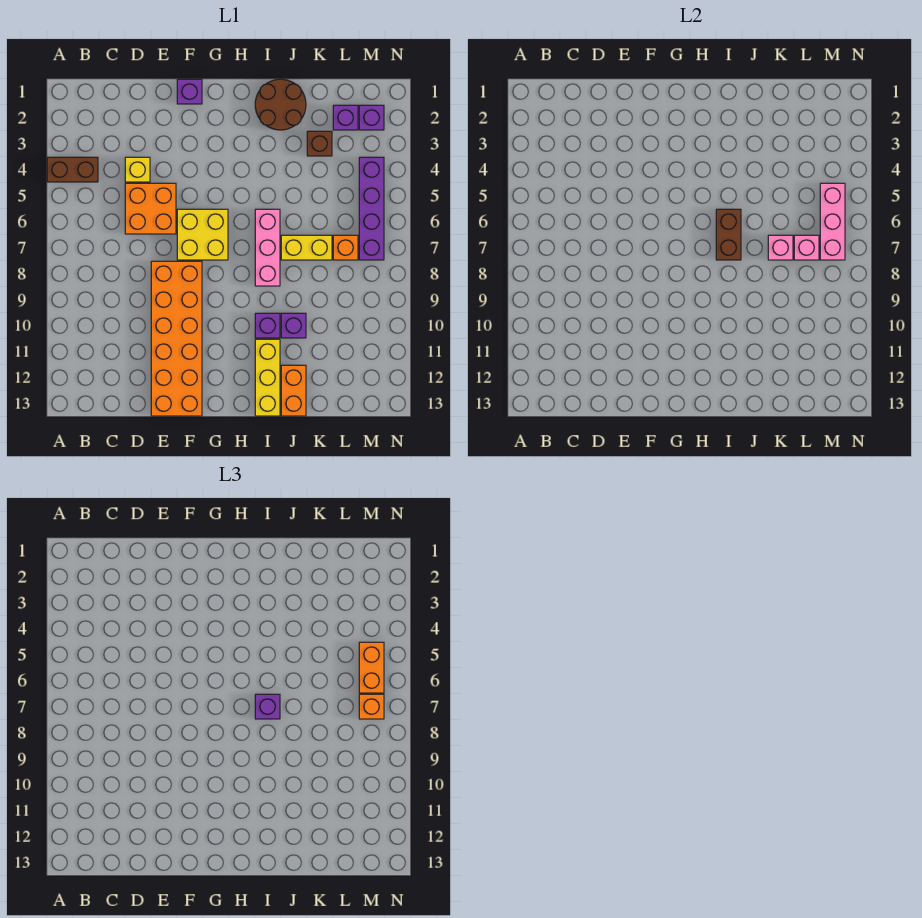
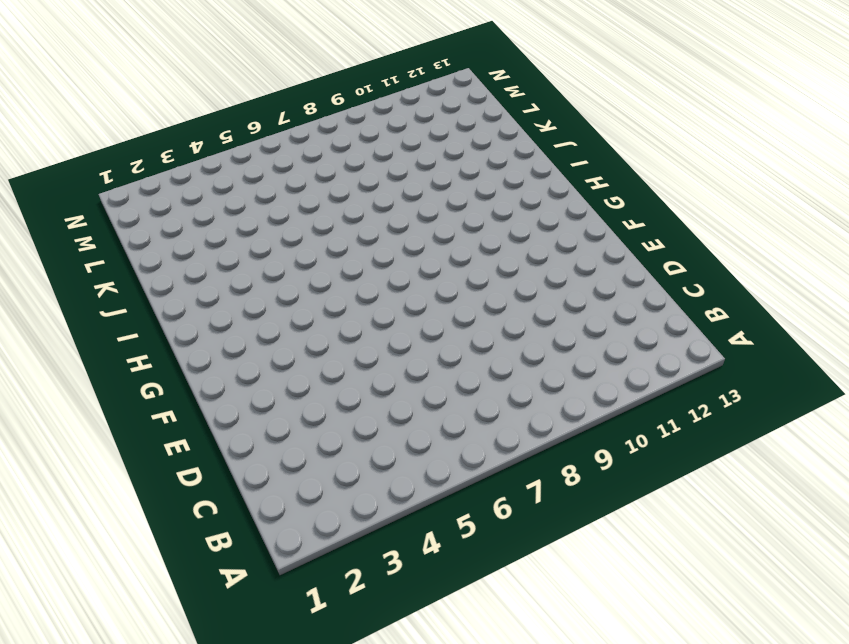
none -> brown brick A4:B4 level 1
none -> yellow brick D4 level 1
none -> orange brick D5:E6 level 1

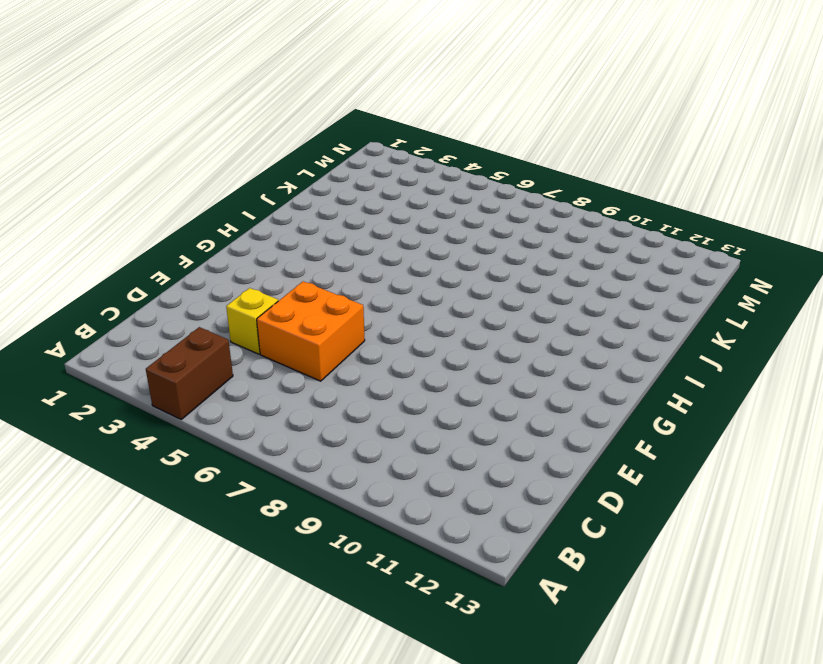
none -> orange brick E8:F13 level 1
none -> purple brick F1 level 1
none -> yellow brick F6:G7 level 1

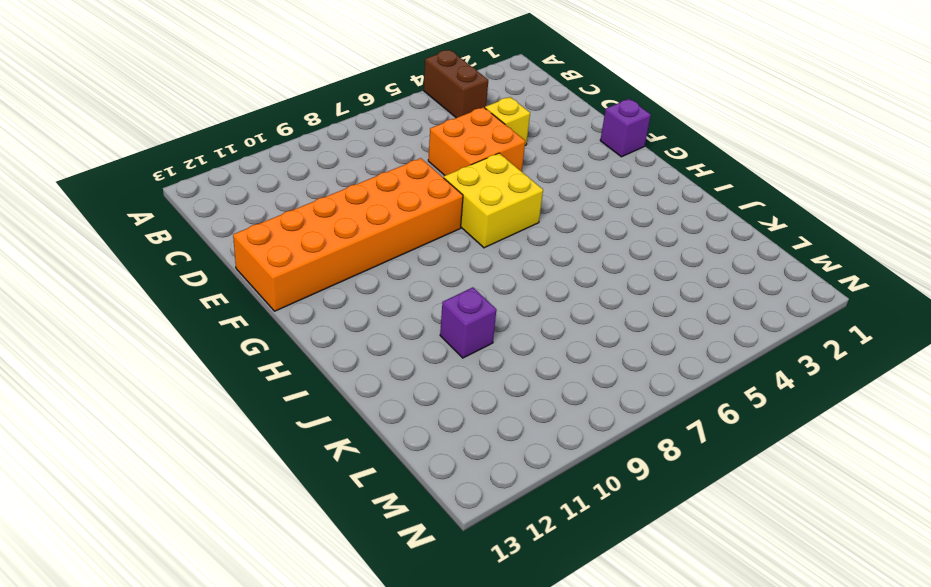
none -> brown round brick I1:J2 level 1
none -> pink brick I6:I8 level 1
none -> purple brick I10 level 1

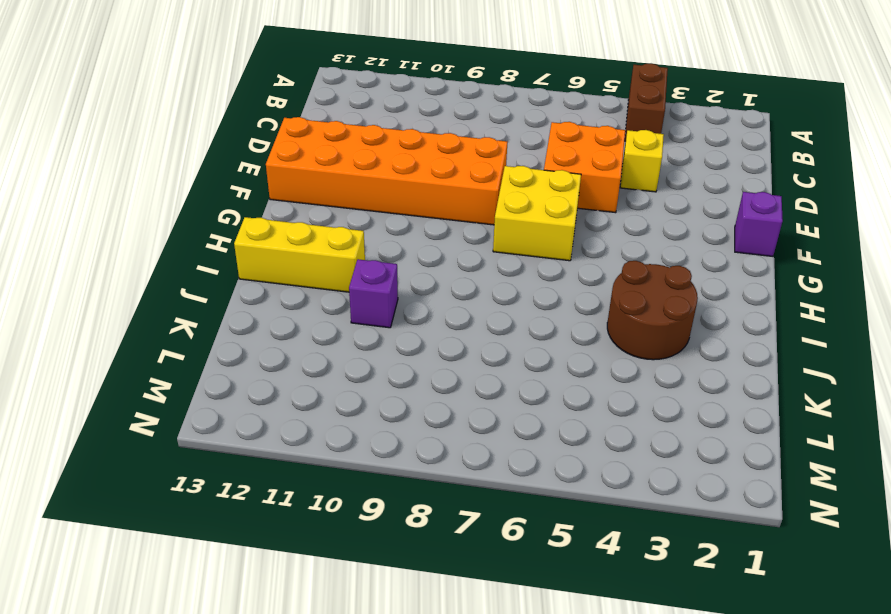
brown round brick I3:J4 level 1 -> brown round brick I1:J2 level 1
none -> pink brick I6:I8 level 1
none -> purple brick I10 level 1
none -> yellow brick J7:K7 level 1

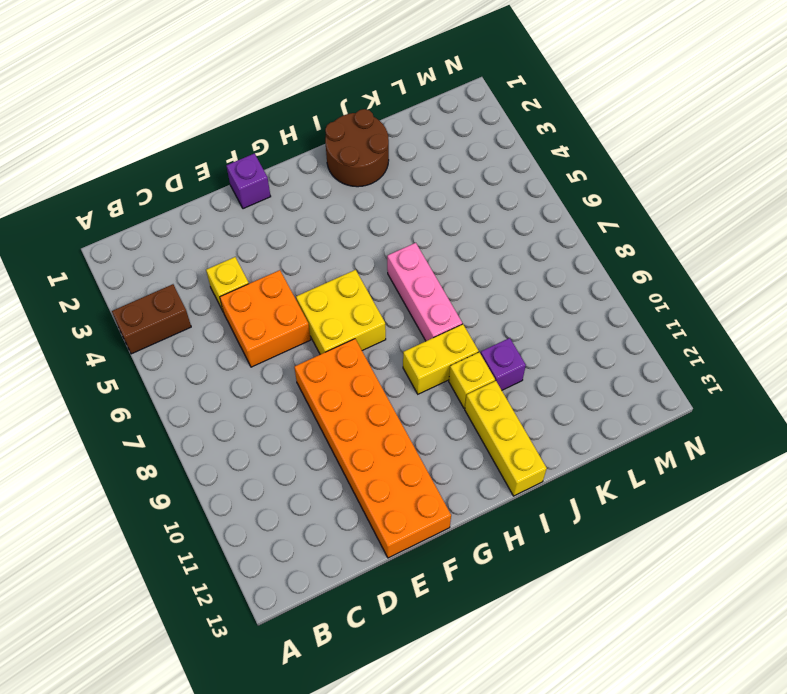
yellow brick H9:I9 level 1 -> yellow brick J7:K7 level 1
yellow brick I10 level 1 -> purple brick I10 level 1
none -> orange brick J12:J13 level 1
none -> brown brick K3 level 1
none -> purple brick L2 level 1

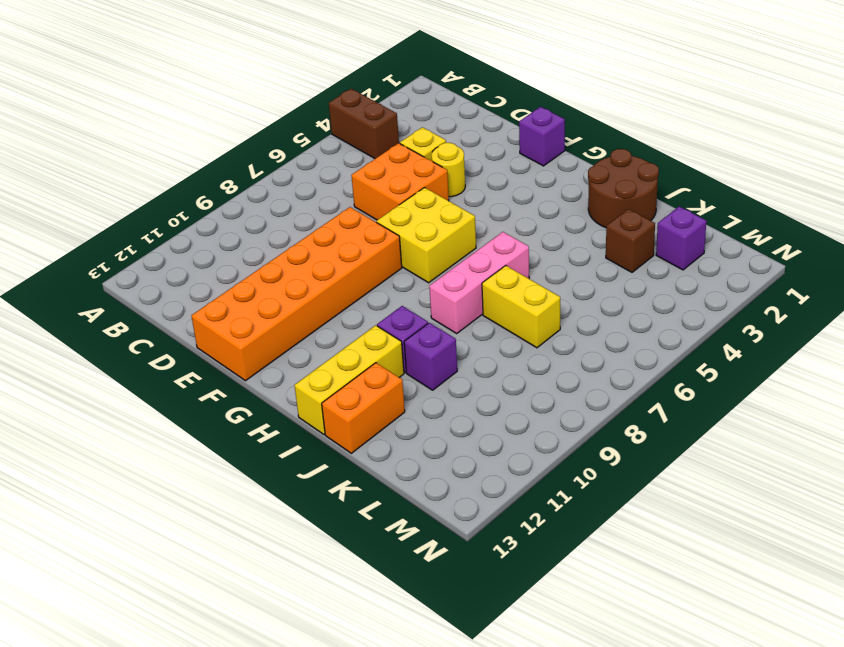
yellow round brick E4 level 1 -> none
none -> orange brick L7 level 1
none -> purple brick M2 level 1
none -> purple brick M4:M7 level 1

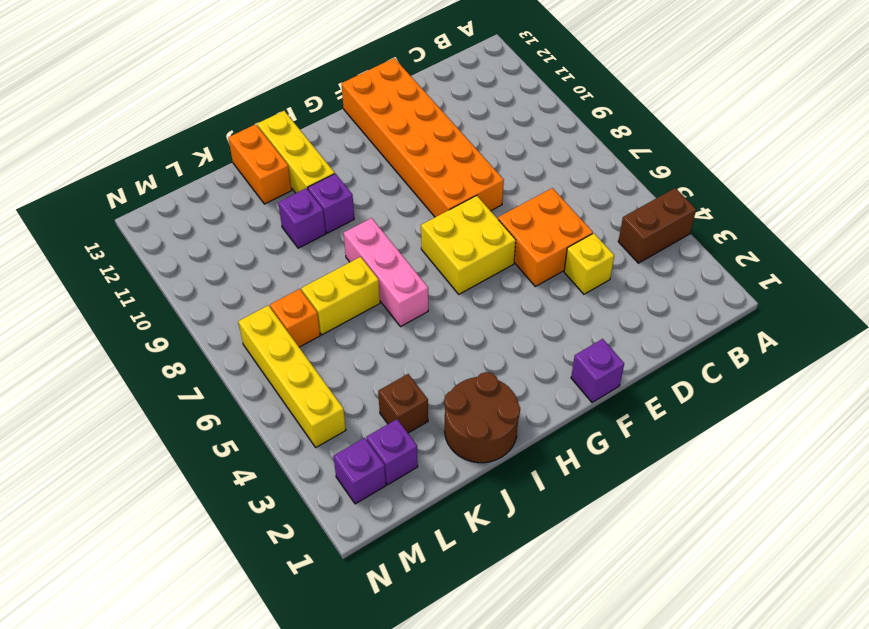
yellow brick M4:M7 level 1 -> purple brick M4:M7 level 1
none -> brown brick I6:I7 level 2
none -> pink brick K7 level 2
none -> pink brick L7 level 2

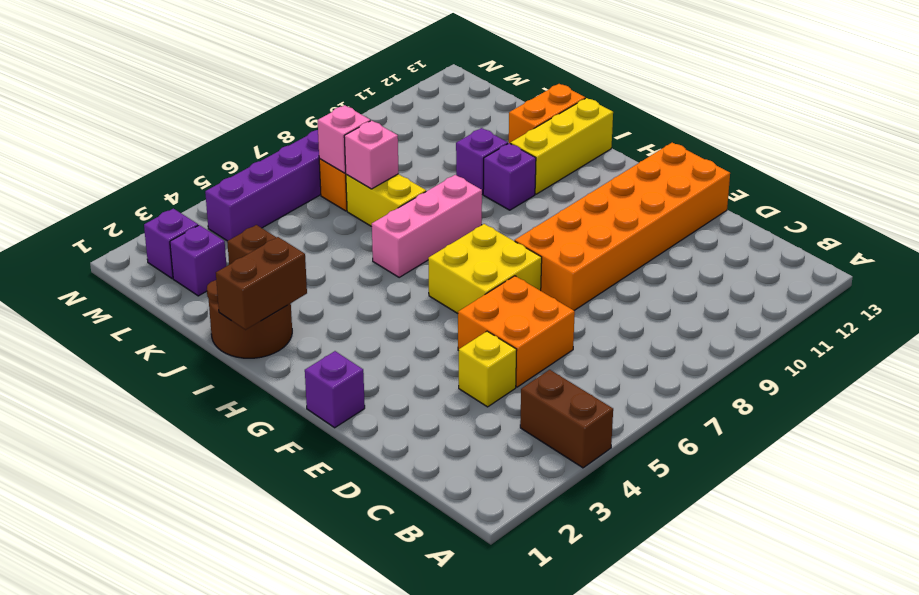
brown brick I1:I2 level 2 -> brown brick I6:I7 level 2
none -> pink brick M5:M7 level 2
none -> purple brick I7 level 3
none -> orange brick M5:M6 level 3

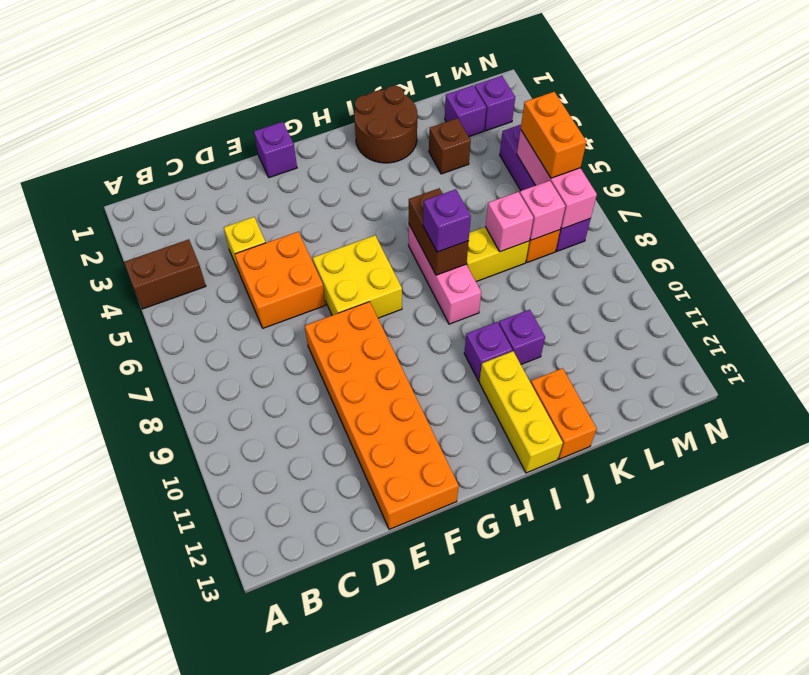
none -> orange brick M7 level 3

